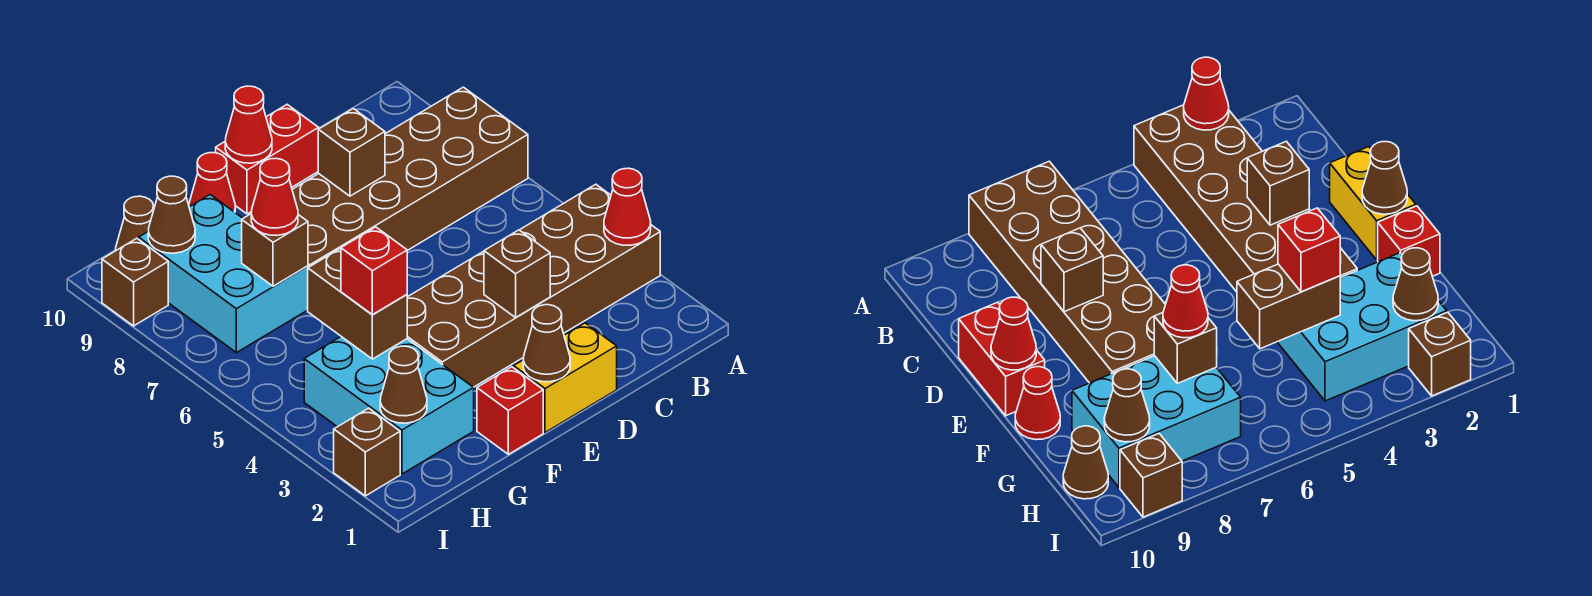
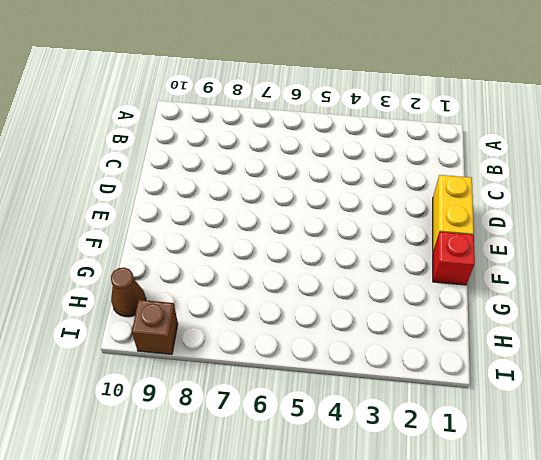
none -> brown brick A3:F4 level 1
none -> brown brick A7:F8 level 1
none -> red brick D10:E10 level 1

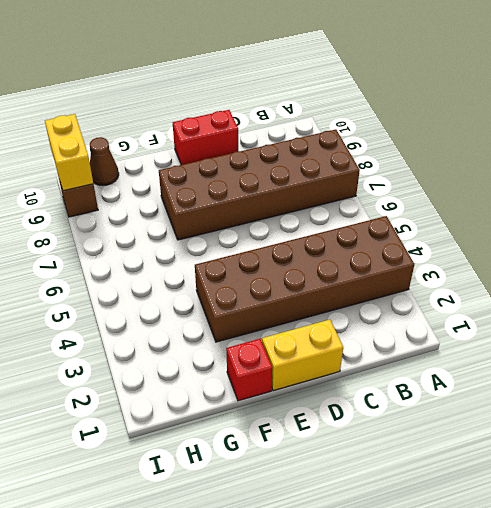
yellow brick I9:I10 level 2 -> none
none -> red cone F10 level 1
none -> cyan brick G2:H4 level 1
none -> cyan brick G7:H9 level 1

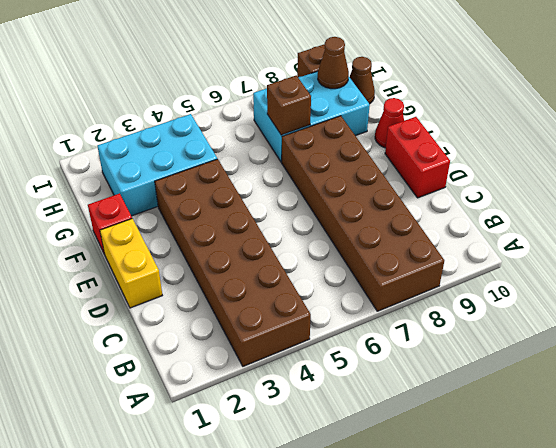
none -> brown brick I2 level 1
none -> red cone A3 level 2
none -> brown brick D3 level 2

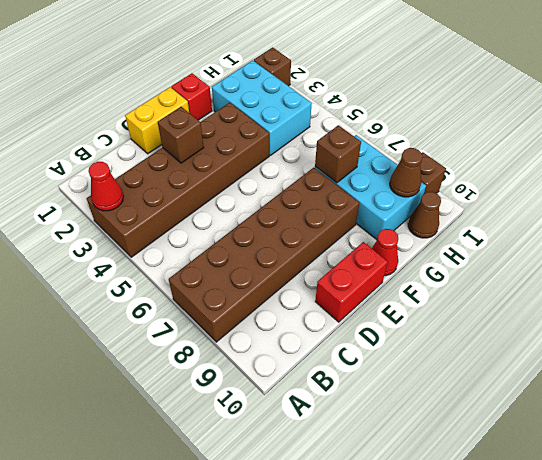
none -> brown brick D8 level 2
none -> brown cone E1 level 2
none -> red cone E10 level 2

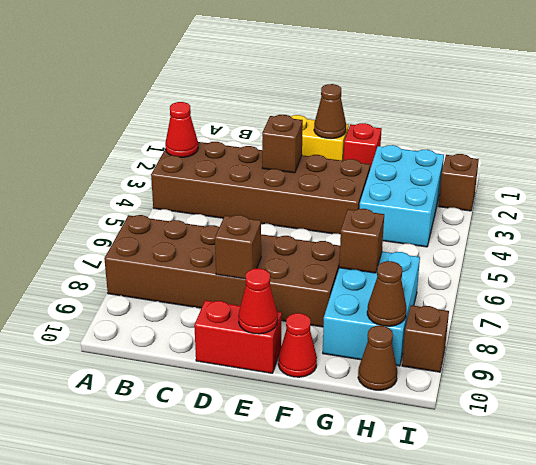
none -> brown brick G4:G5 level 2
none -> brown cone H2 level 2
none -> red brick G4 level 3

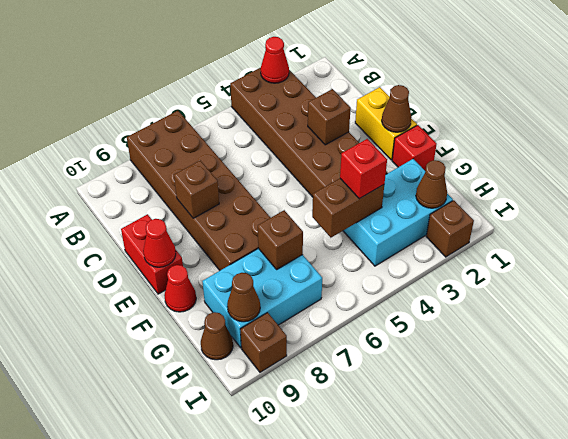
none -> red cone G7 level 3

